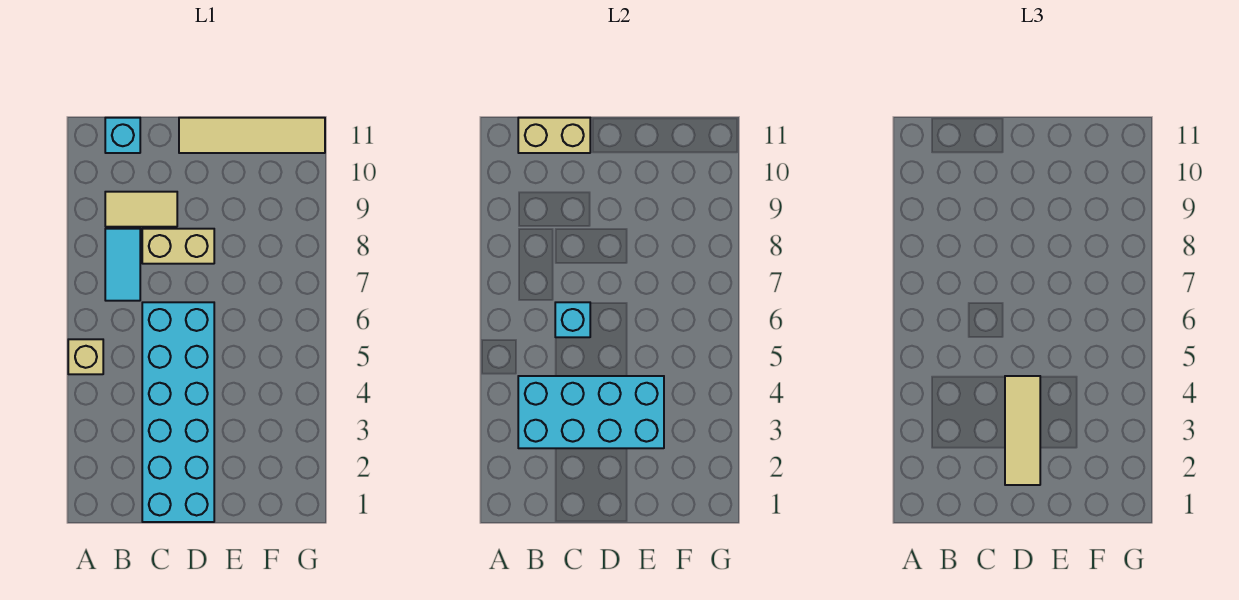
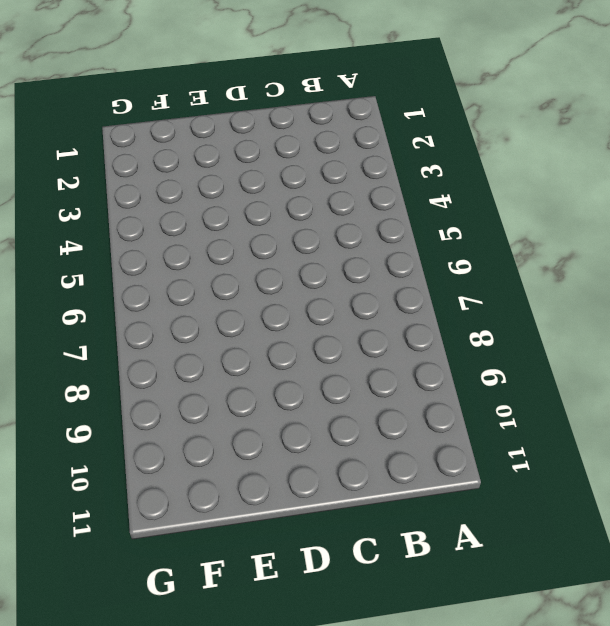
none -> tan brick A5 level 1
none -> cyan tile B7:B8 level 1

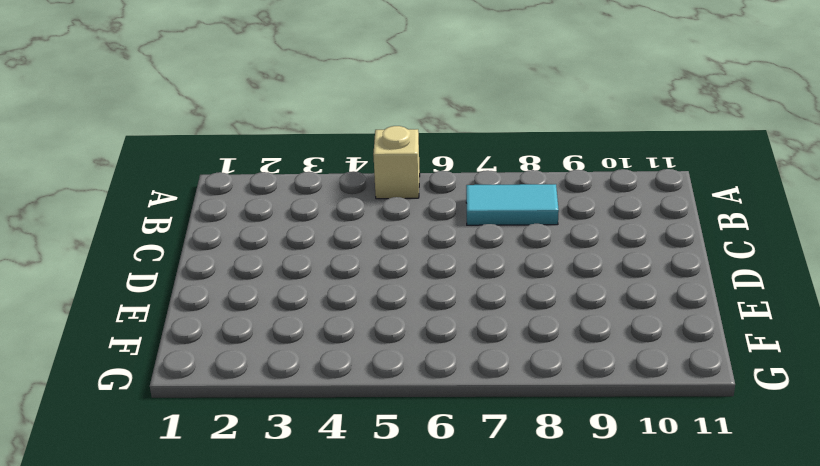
none -> tan tile B9:C9 level 1
none -> cyan brick B11 level 1

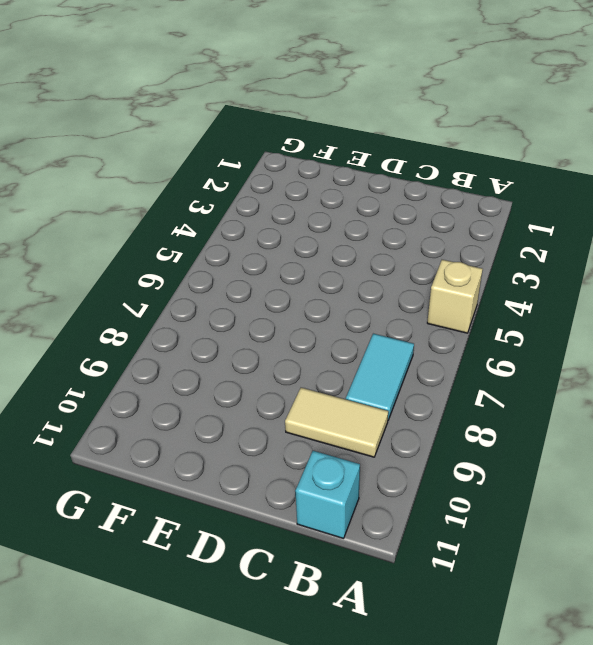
none -> cyan brick C1:D6 level 1
none -> tan brick C8:D8 level 1

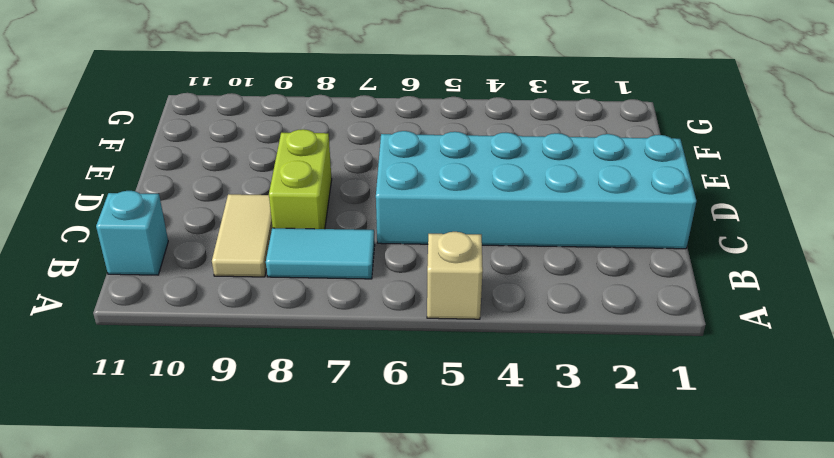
lime brick C8:D8 level 1 -> tan brick C8:D8 level 1
none -> tan tile D11:G11 level 1
none -> cyan brick B3:E4 level 2

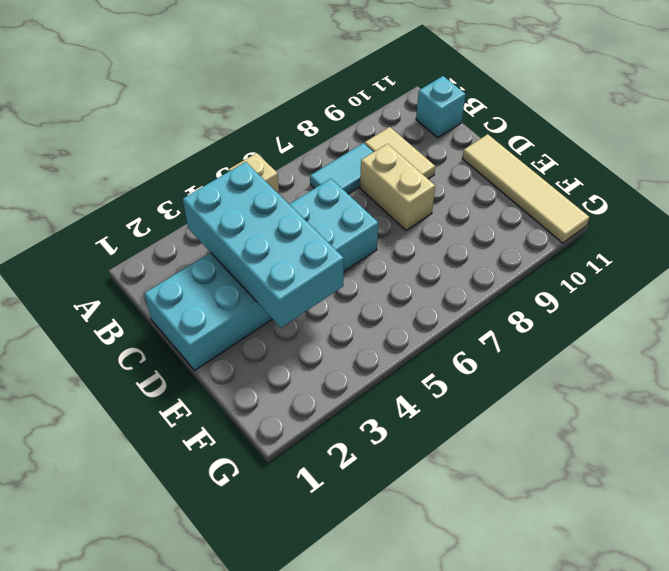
none -> tan brick B11:C11 level 2
none -> cyan brick C6 level 2

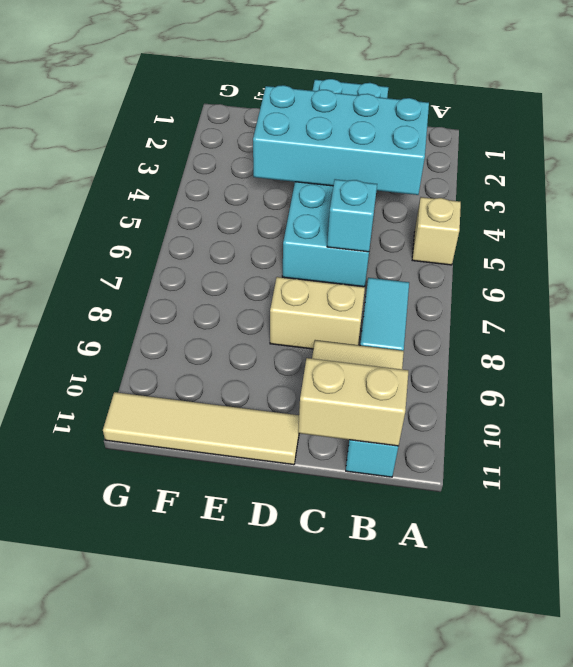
none -> tan tile D2:D4 level 3

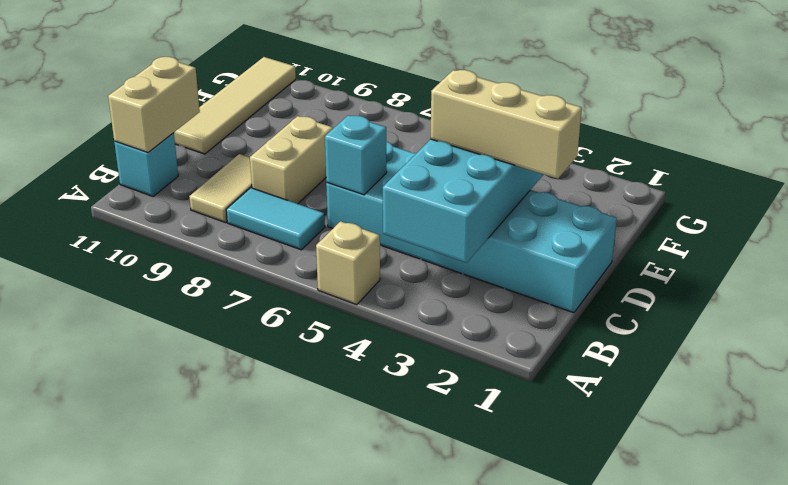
tan brick D2:D4 level 3 -> tan tile D2:D4 level 3

